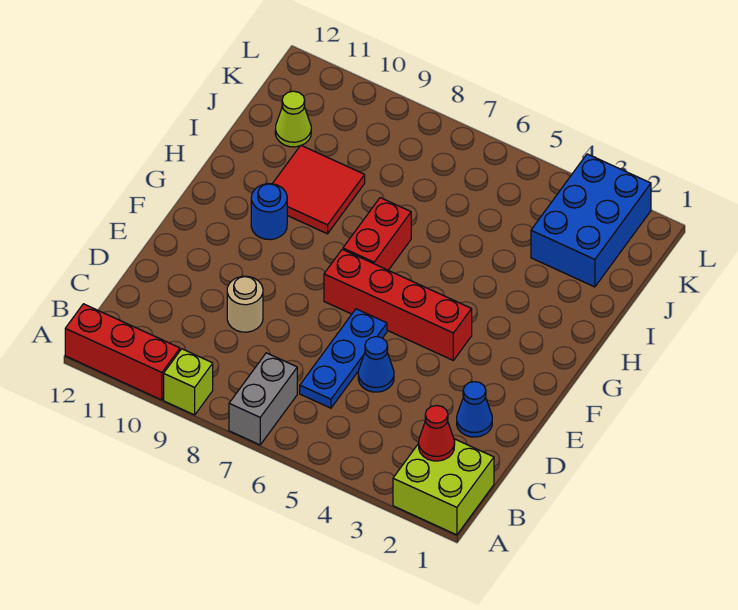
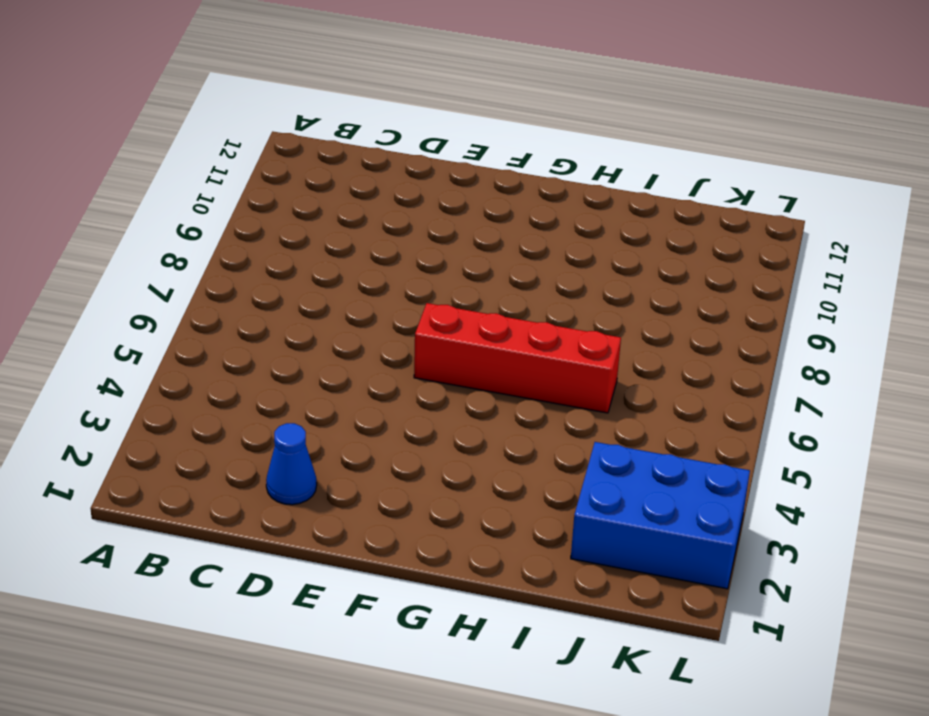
red brick F6:I6 level 1 -> red brick F4:F7 level 1
none -> lime brick A1:B2 level 1
none -> grey brick A7:B7 level 1
none -> lime brick A9 level 1

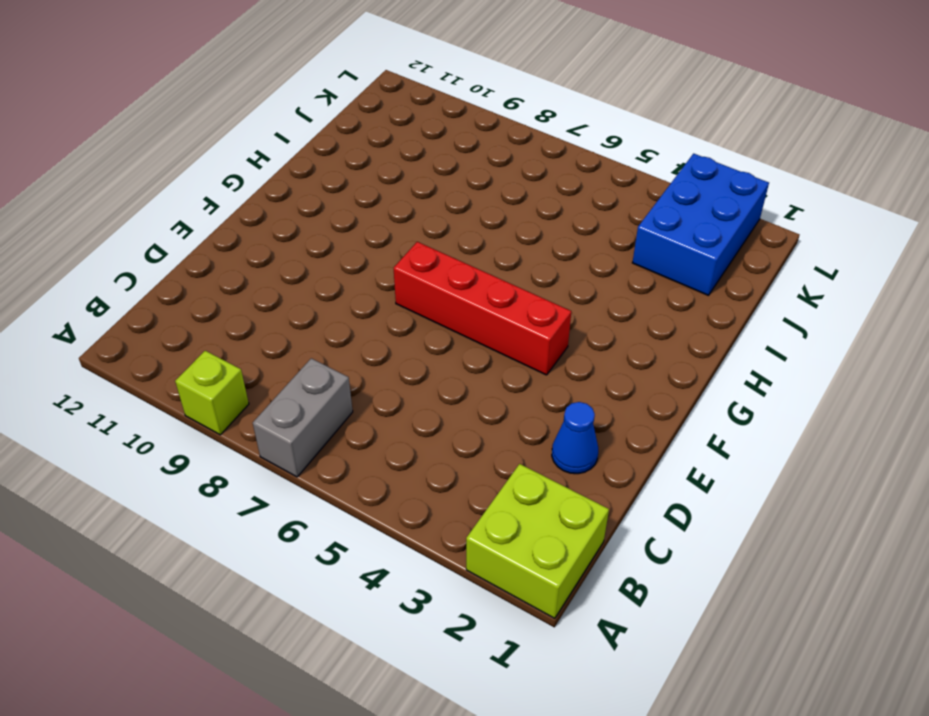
none -> red brick A10:A12 level 1
none -> blue plate C6:E6 level 1
none -> blue cone D5 level 1

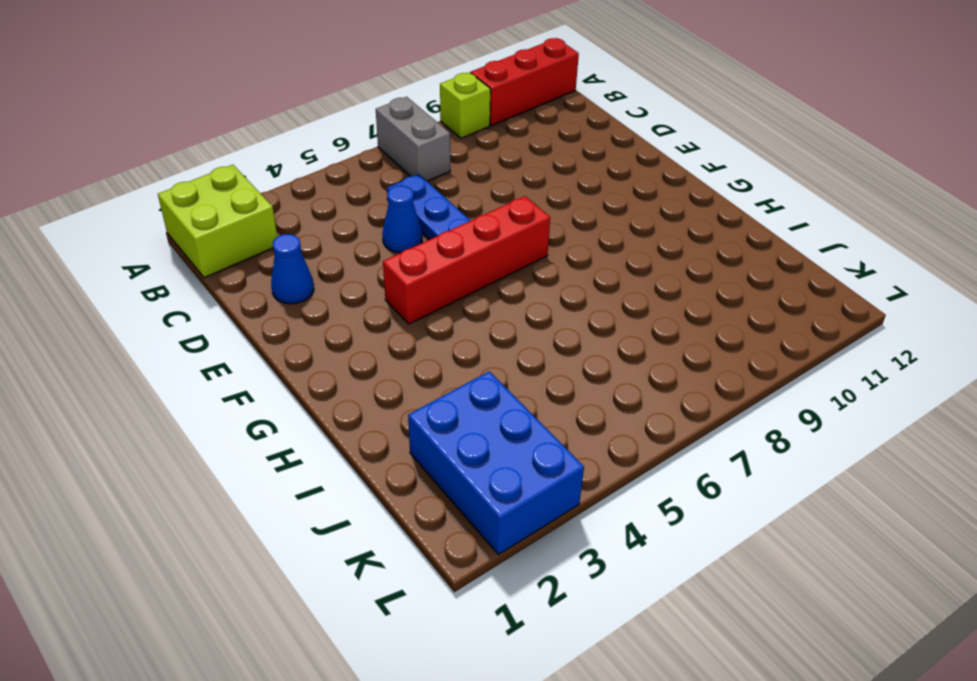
none -> tan round brick D9 level 1
none -> red brick G7:H7 level 1
none -> blue round brick G10 level 1

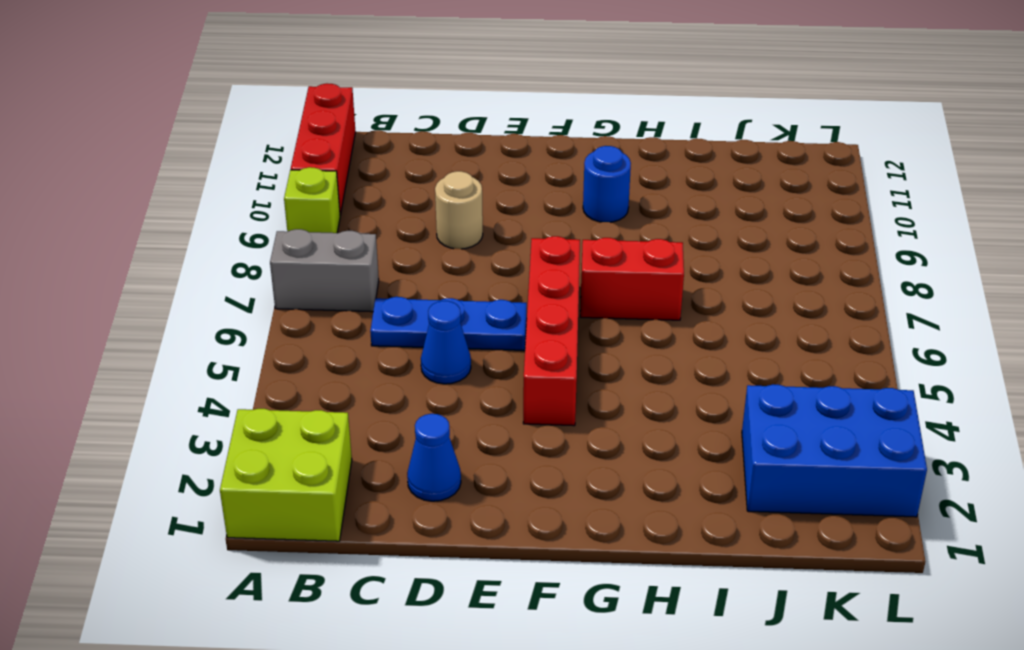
none -> red tile H9:I10 level 1
none -> lime cone J11 level 1
none -> red cone B2 level 2

